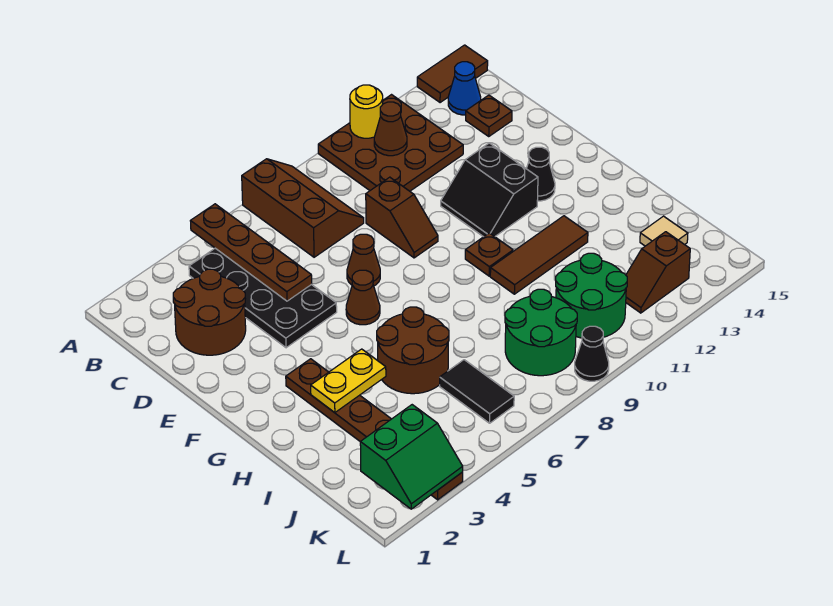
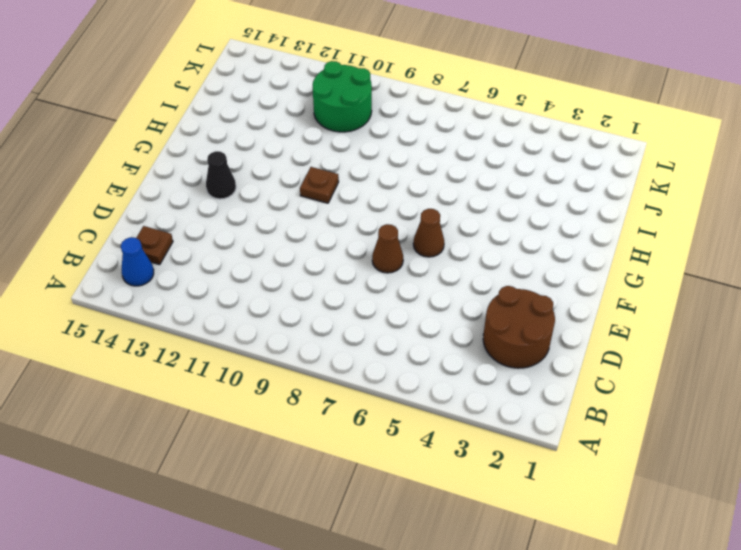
none -> brown slope A7:C8 level 1 top 7
none -> brown plate A10:C12 level 1
none -> brown tile A14:A15 level 1

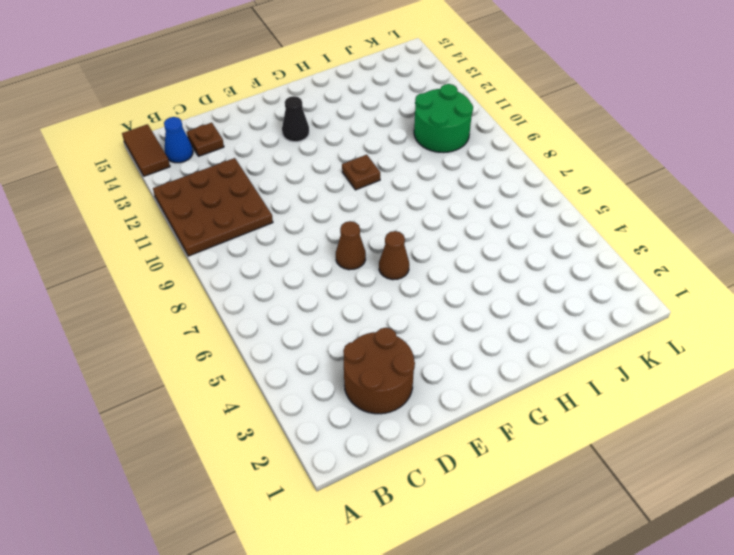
none -> brown slope A7:C8 level 1 top 7
none -> black plate B4:E5 level 1
none -> brown slope D9:E9 level 1 top D

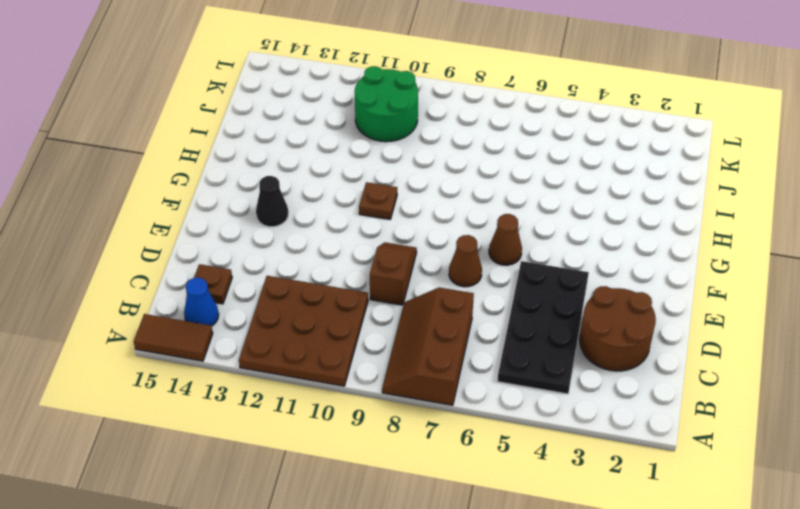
none -> black slope E11:F12 level 1 top 12
none -> brown plate G3:L3 level 1
none -> brown round brick H5:I6 level 1

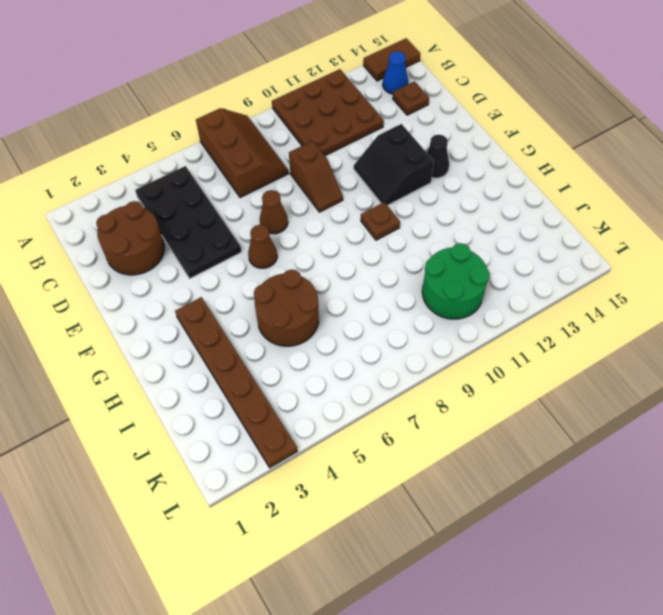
none -> brown tile H10:H12 level 1
none -> black tile J6:K6 level 1
none -> green round brick J8:K9 level 1

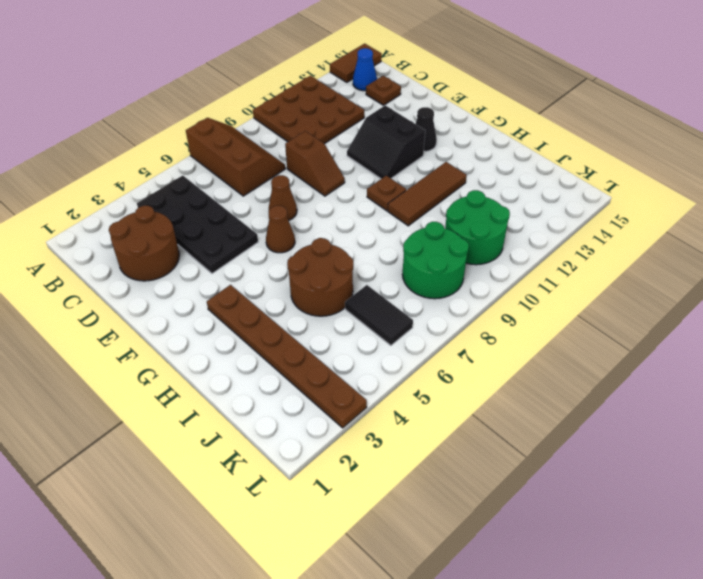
none -> tan tile J14 level 1
none -> brown slope K12:K13 level 1 top 13
none -> black cone L9 level 1

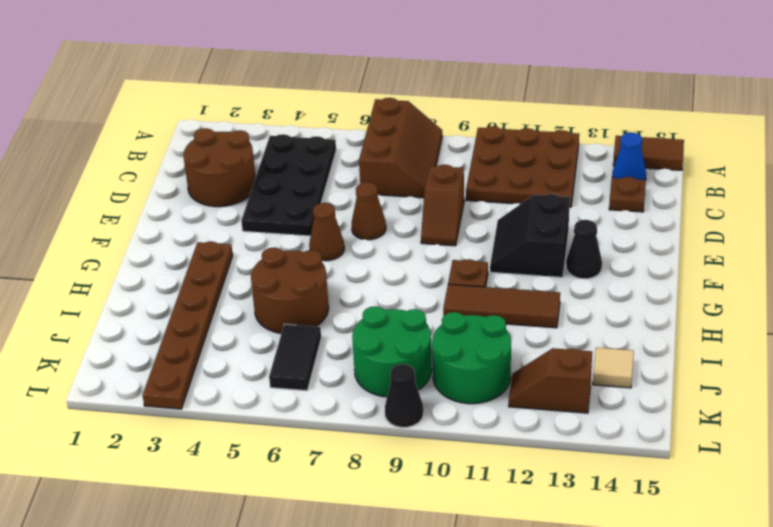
none -> brown plate A5:D5 level 2
none -> yellow round brick A11 level 2
none -> brown cone B11 level 2

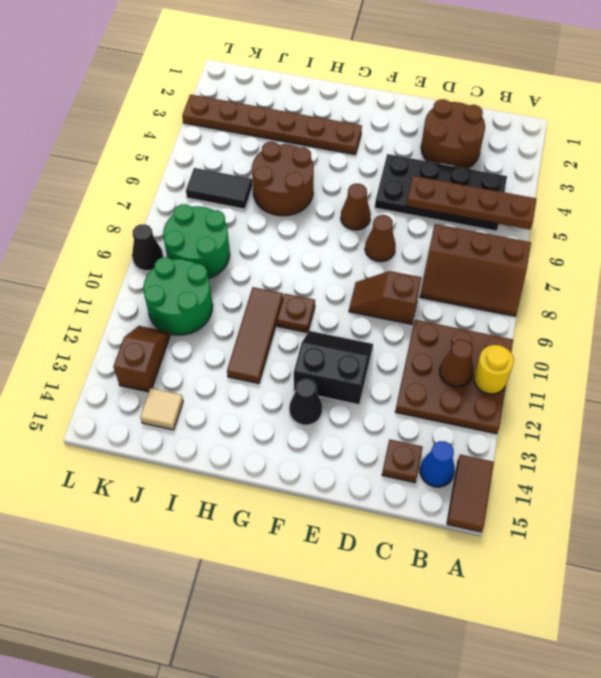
none -> yellow plate H3:H4 level 2
none -> green slope K2:L3 level 2 top K

